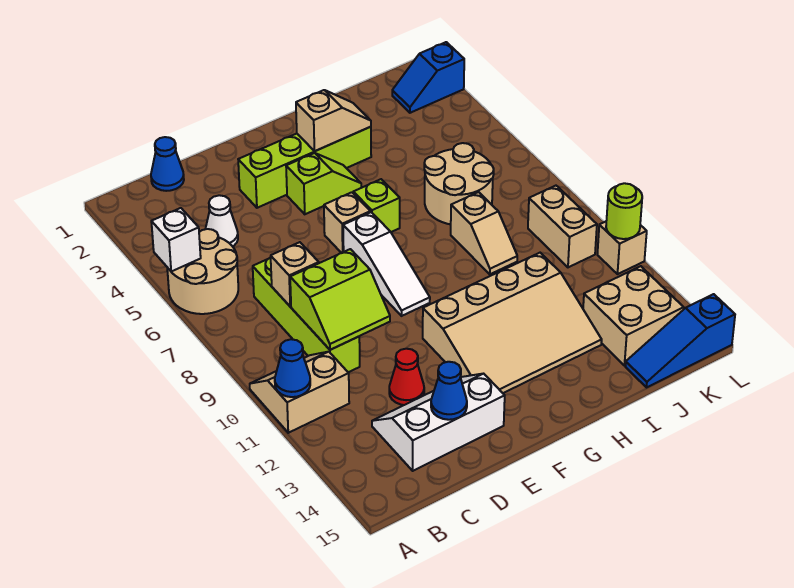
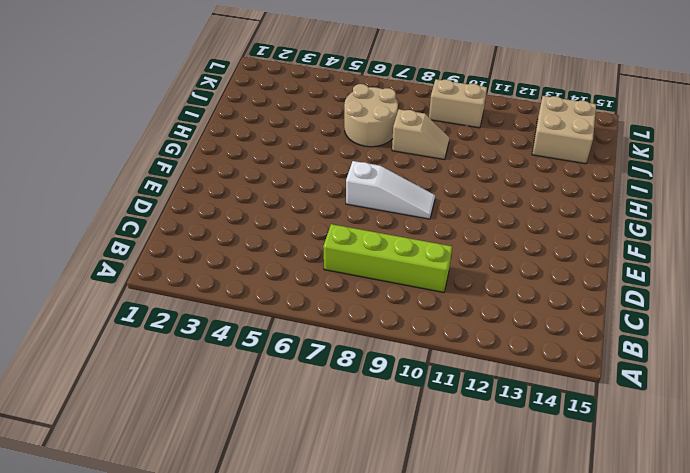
none -> tan round brick A5:B6 level 1
none -> tan slope A10:B11 level 1 top 11
none -> blue cone C1 level 1

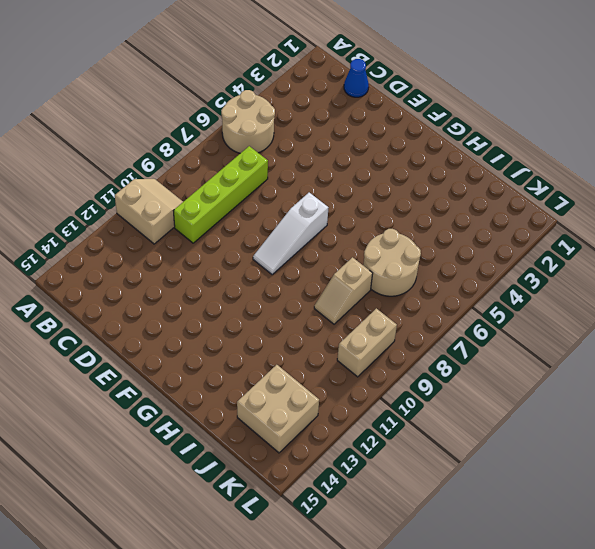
none -> white cone C4 level 1
none -> white slope C13:E14 level 1 top 14
none -> red cone D12 level 1

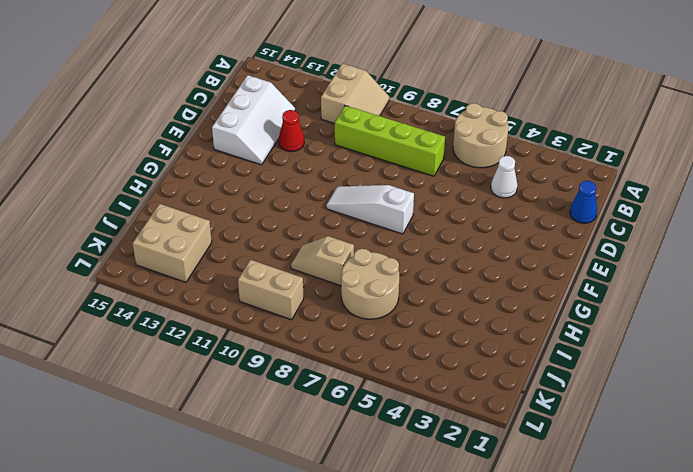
none -> lime brick E3:H3 level 1
none -> lime slope F4:G4 level 1 top F
none -> tan brick F6 level 1

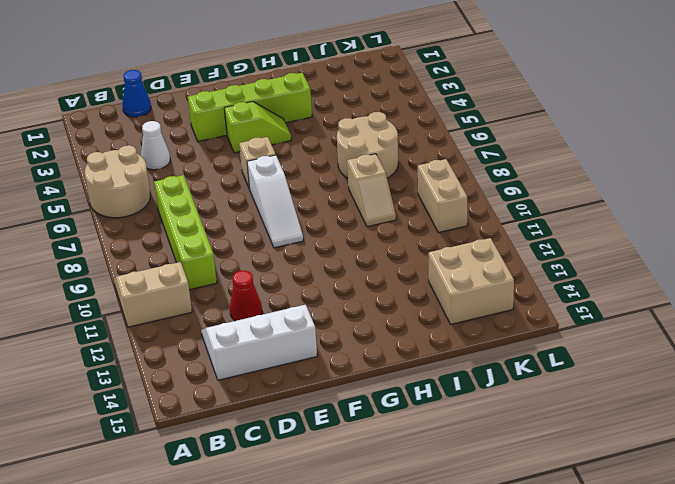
none -> tan slope F11:I13 level 1 top 11
none -> lime brick G6 level 1
none -> blue slope J15:L15 level 1 top L

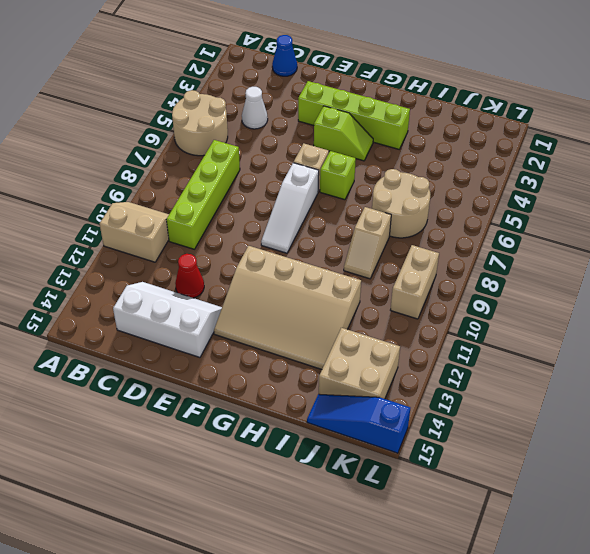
none -> blue slope K2:L2 level 1 top L
none -> tan brick L11 level 1
none -> white brick A5 level 2

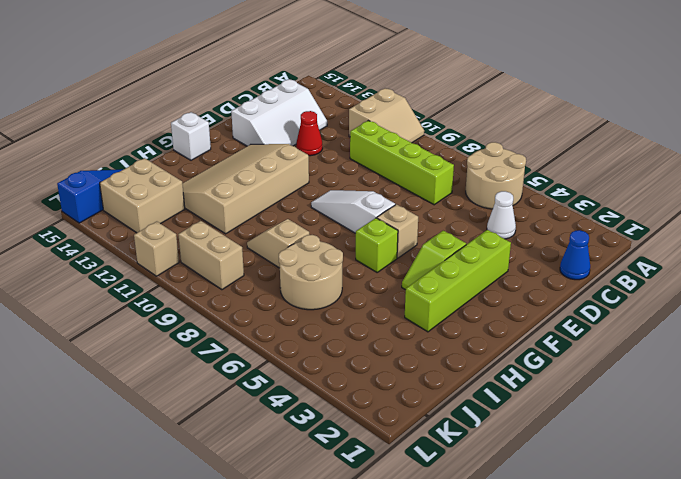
white brick G15 level 1 -> white brick A5 level 2
none -> blue slope K2:L2 level 1 top L
none -> blue cone A11 level 2
none -> tan brick C8 level 2

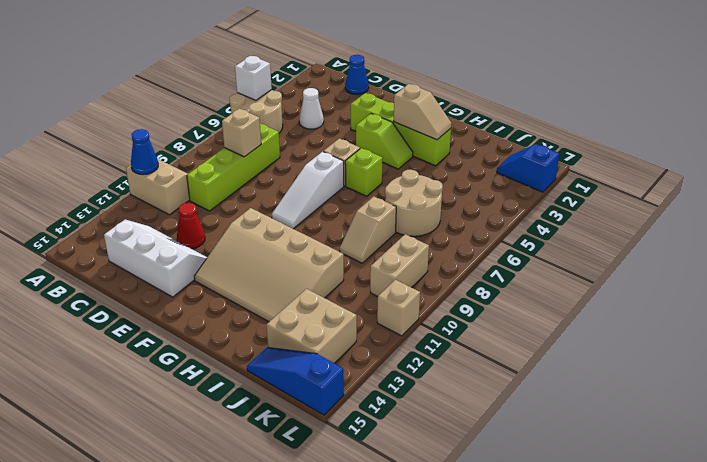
none -> lime slope C9:D10 level 2 top 9
none -> blue cone D14 level 2
none -> lime round brick L11 level 2

